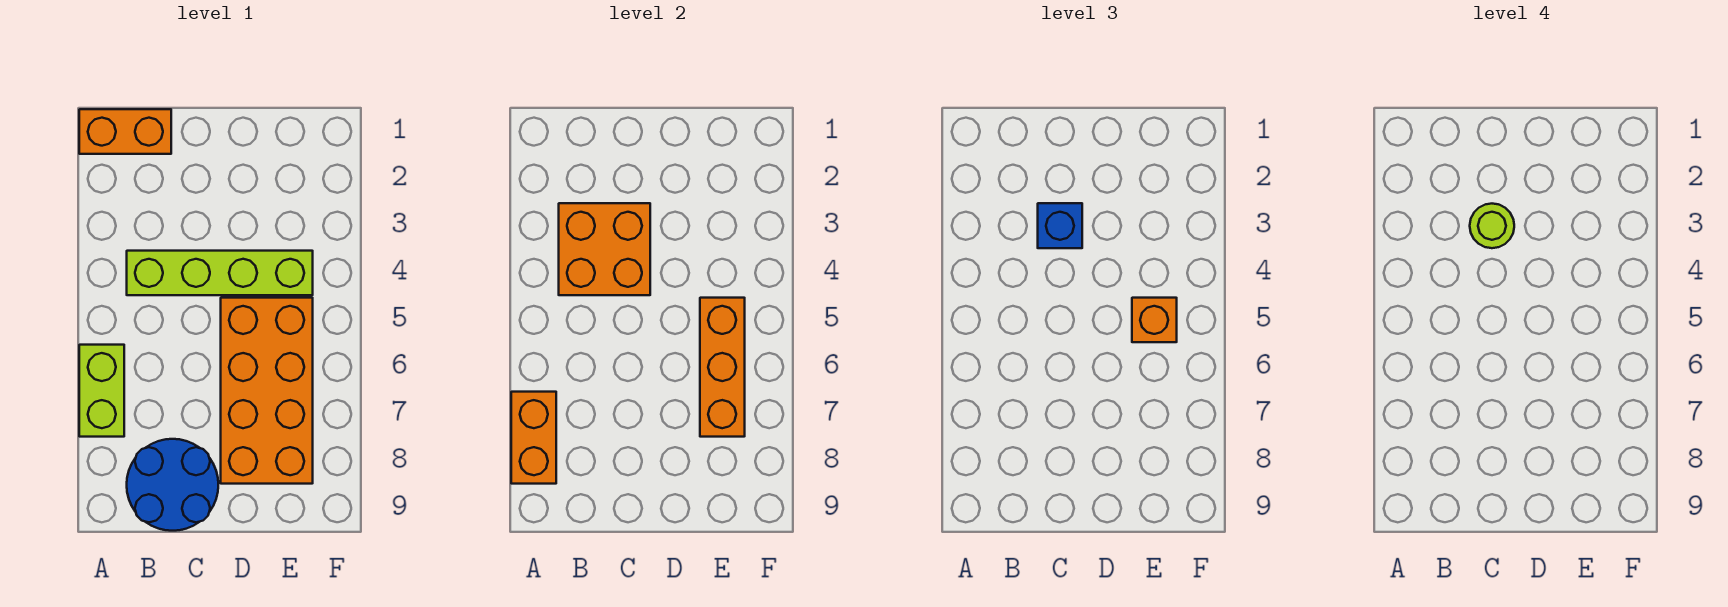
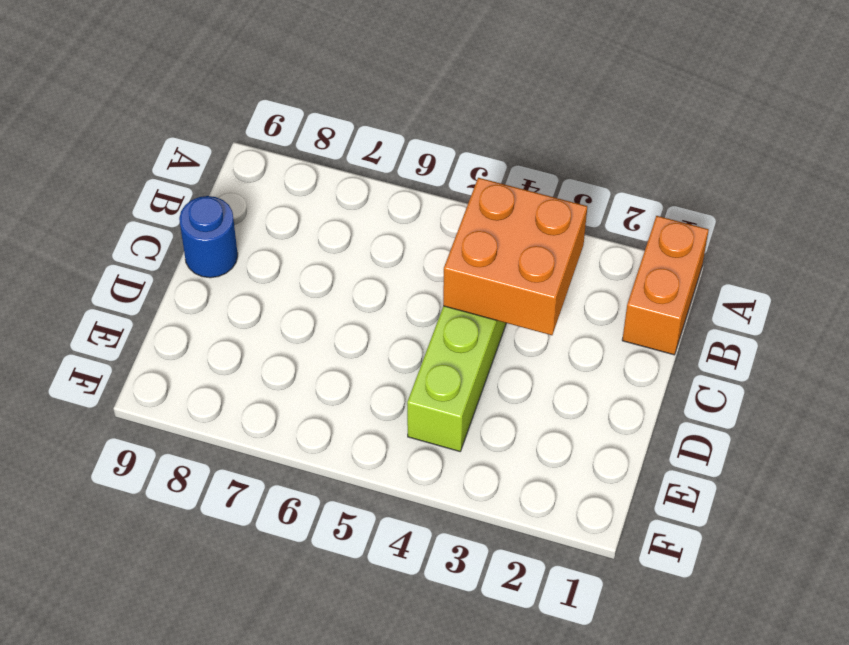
blue round brick C9 level 1 -> blue round brick B8:C9 level 1
none -> lime brick A6:A7 level 1
none -> orange brick D5:E8 level 1

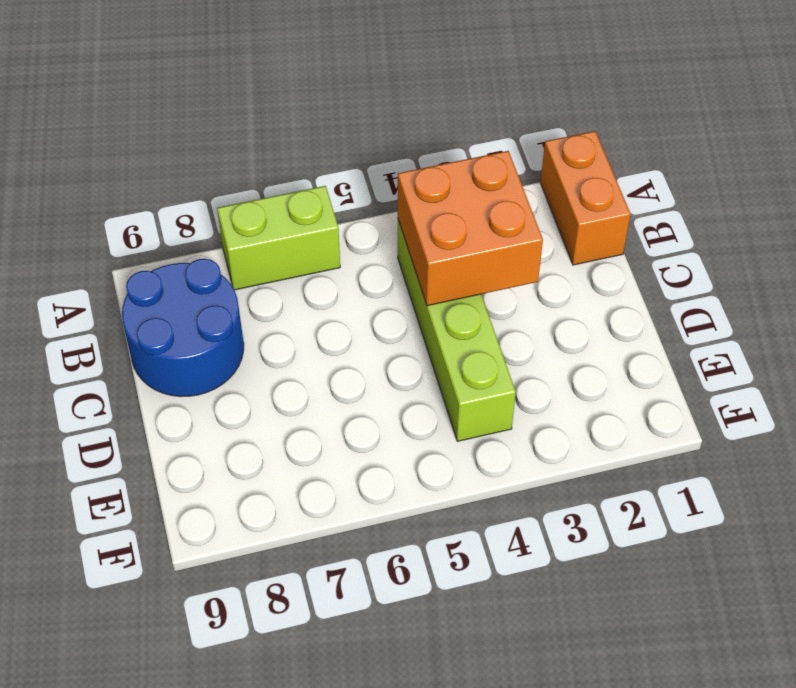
none -> orange brick D5:E8 level 1
none -> orange brick A7:A8 level 2

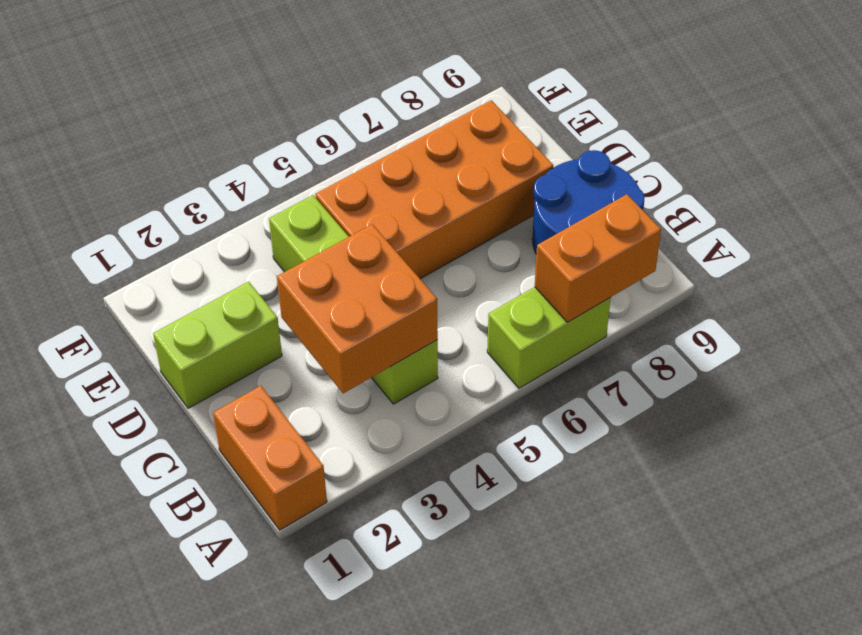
lime brick D1:D2 level 1 -> none
none -> orange brick E5:E7 level 2
none -> blue brick C3 level 3

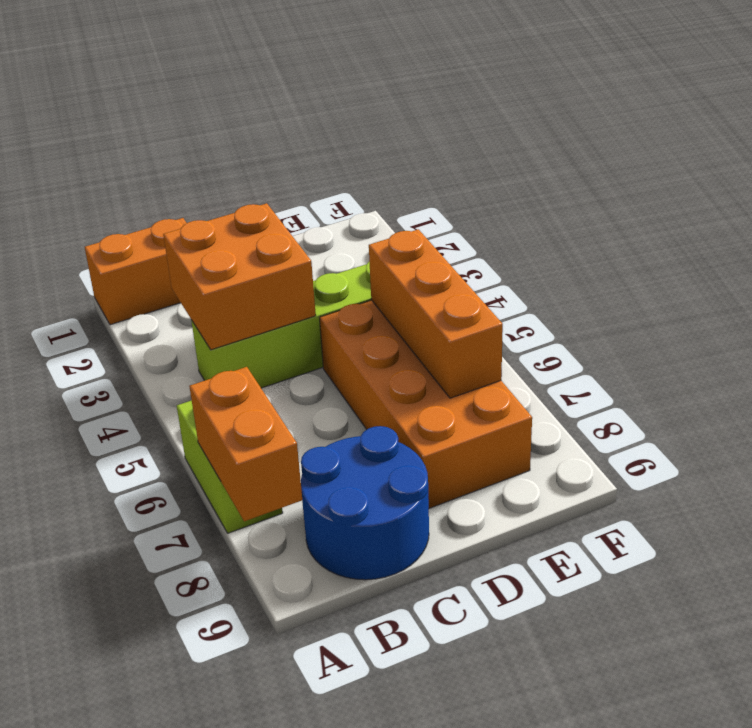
none -> blue brick C3 level 3
none -> orange brick E5 level 3

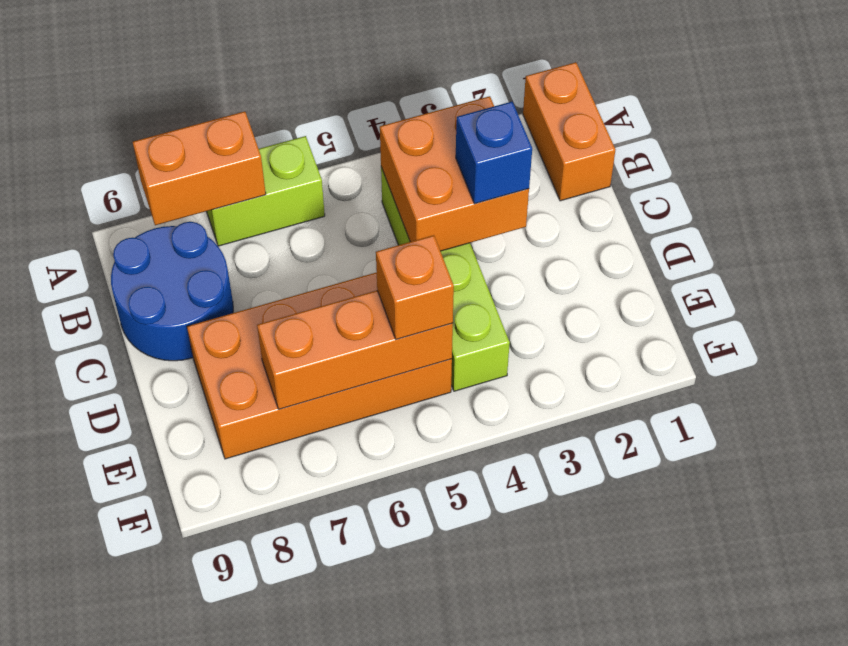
none -> lime round brick C3 level 4

